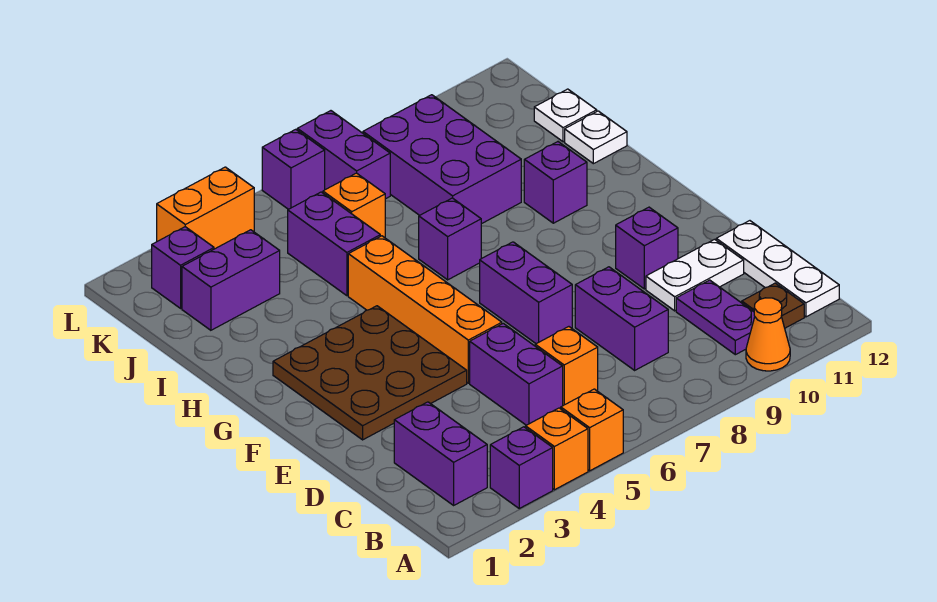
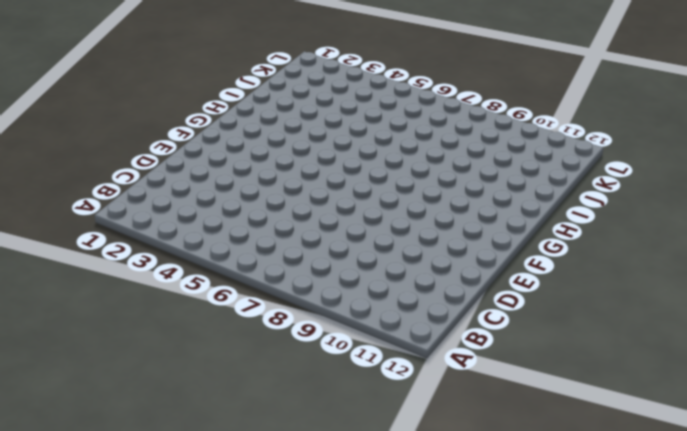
none -> purple brick A3 level 1
none -> orange brick A4 level 1
none -> orange brick A5 level 1

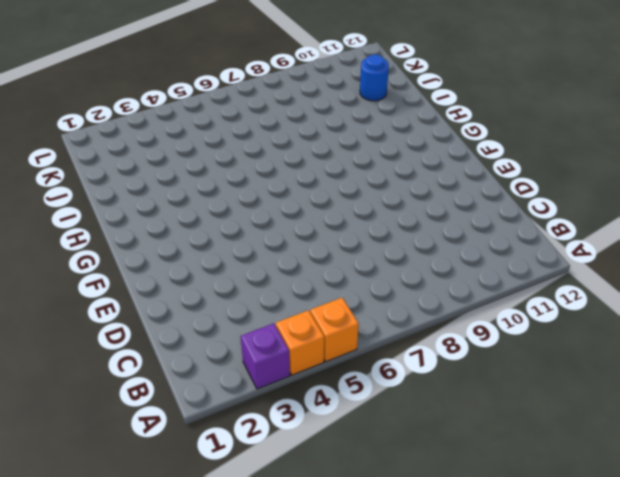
blue round brick J11 level 1 -> none
none -> orange cone A10 level 1
none -> purple brick B2:C2 level 1
none -> purple plate B10:C10 level 1

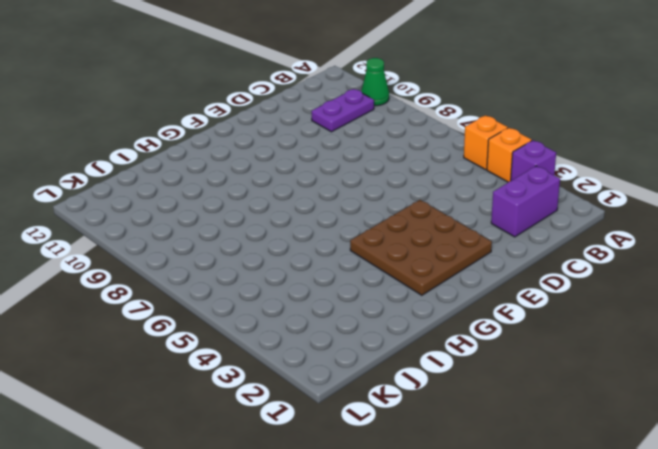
green cone A10 level 1 -> orange cone A10 level 1
none -> brown plate B11 level 1
none -> white plate B12:D12 level 1
none -> purple brick C5:D5 level 1

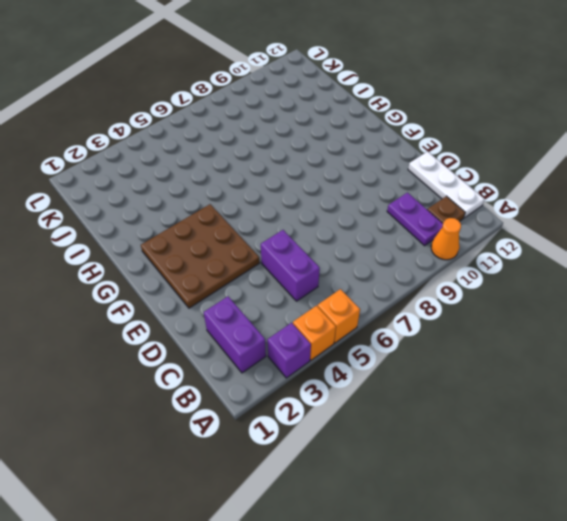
none -> orange brick C6 level 1
none -> purple brick C8:D8 level 1
none -> white plate D10:D11 level 1

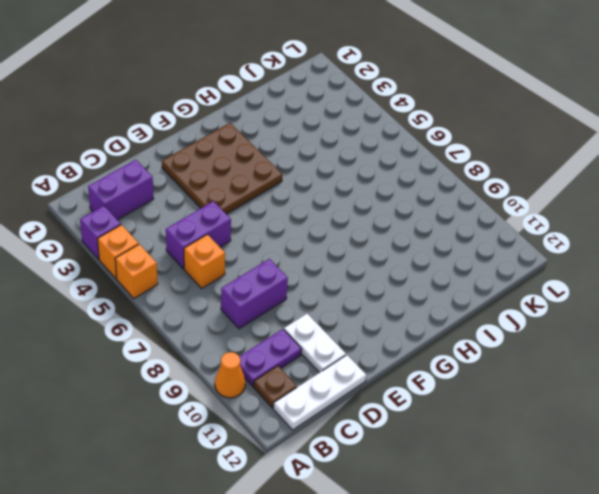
none -> orange brick E5:H5 level 1
none -> purple brick E7:F7 level 1
none -> purple brick E10 level 1

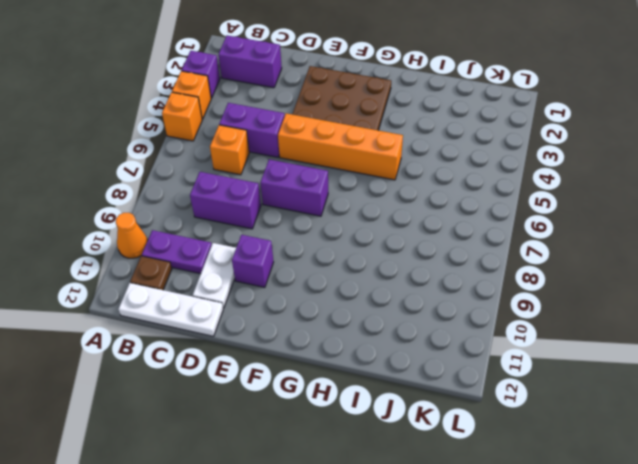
none -> purple brick H7 level 1
none -> purple brick H10 level 1
none -> purple brick I5:J5 level 1

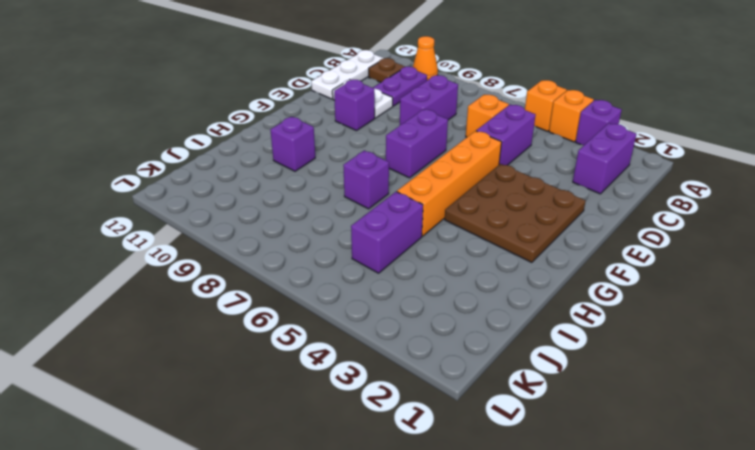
none -> purple brick I8:K9 level 1
none -> white plate I12 level 1
none -> purple brick J2:J3 level 1

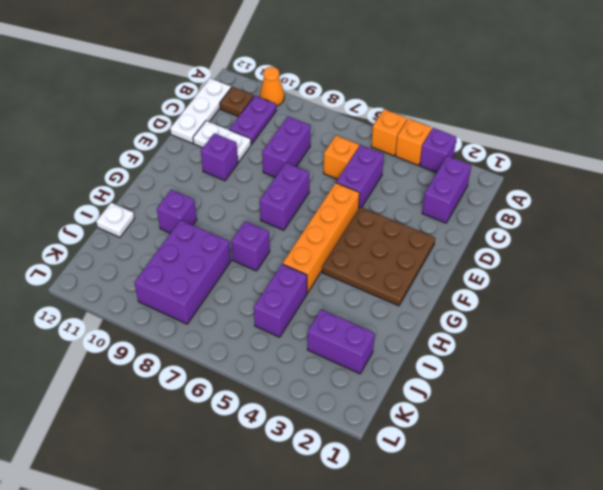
none -> orange brick J6 level 1
none -> white plate J12 level 1
none -> purple brick K2 level 1

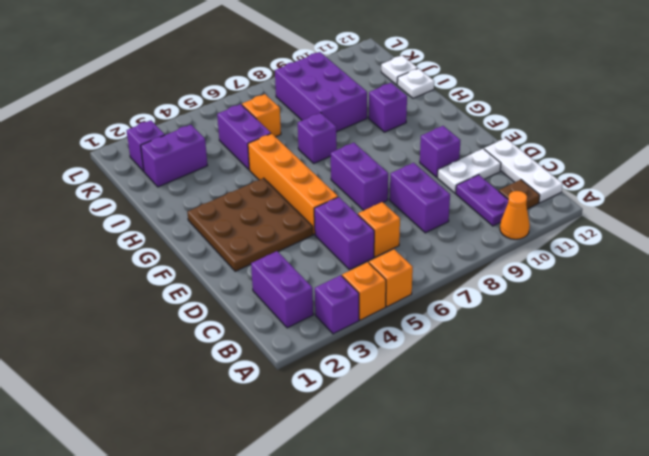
none -> purple brick K7:L7 level 1
none -> orange brick L3:L4 level 1
none -> purple brick L6 level 1

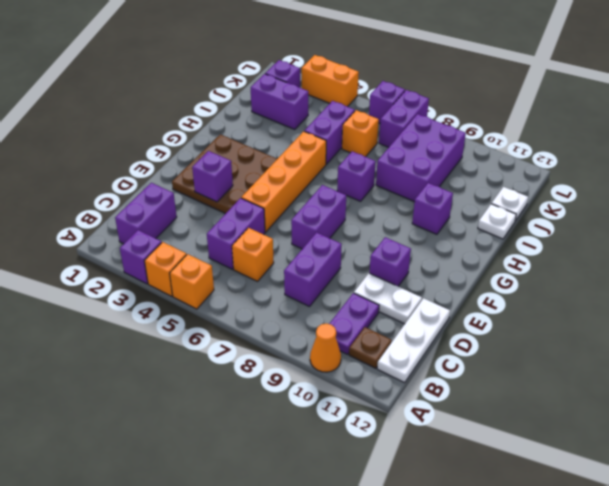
purple brick E3 level 2 -> none

